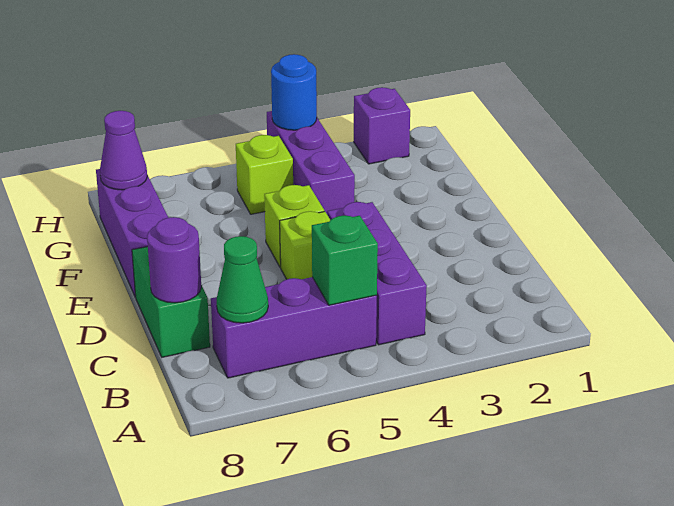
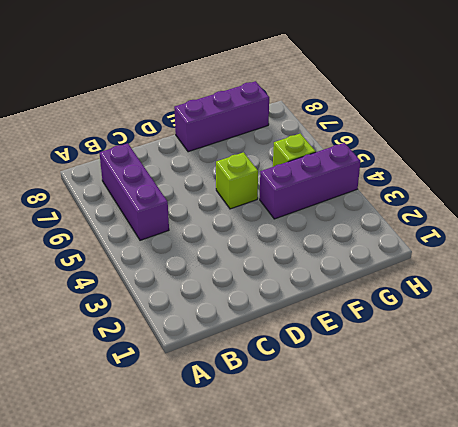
none -> purple brick B4:D4 level 1
none -> green brick C8:D8 level 1
none -> lime brick D5 level 1

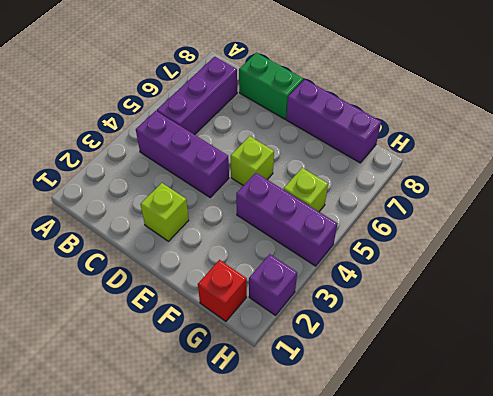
lime brick D2 level 1 -> lime brick D5 level 1
red brick G1 level 1 -> none
none -> green brick B5 level 2
none -> green cone B7 level 2
none -> purple round brick C8 level 2

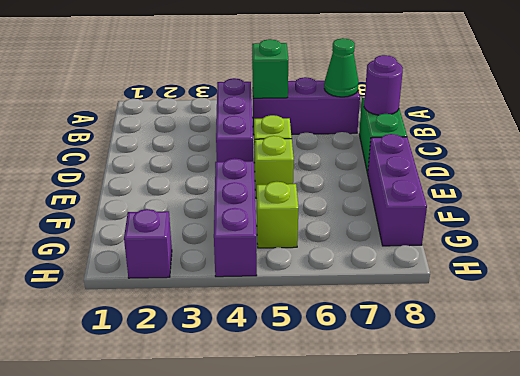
none -> purple cone G8 level 2
none -> blue round brick H4 level 2

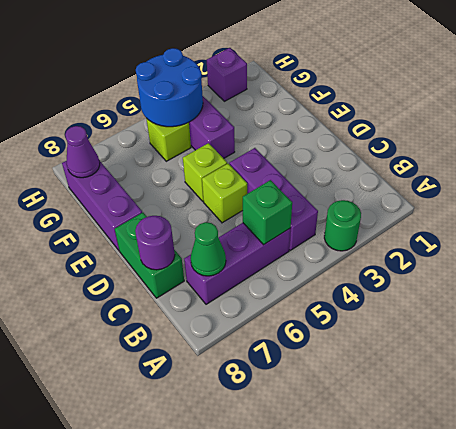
green round brick A3 level 1 -> none
blue round brick G4:H5 level 2 -> blue round brick H4 level 2

